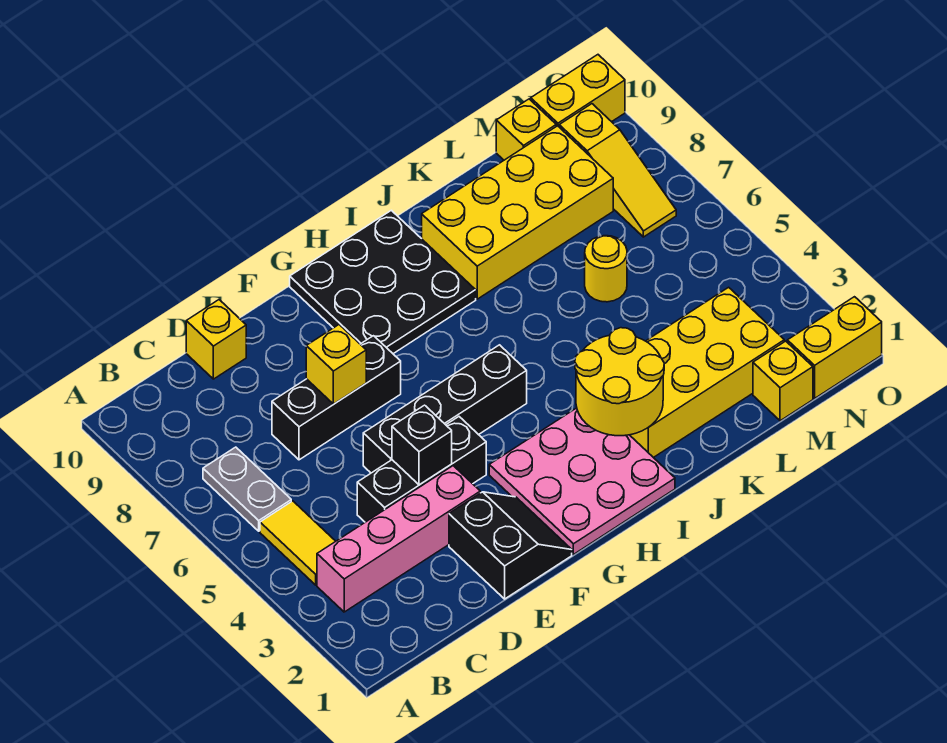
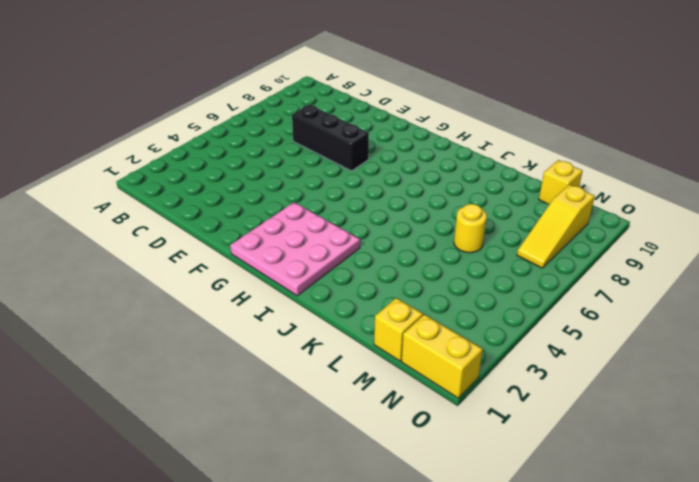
none -> pink brick B3:E3 level 1
none -> yellow tile B4:B5 level 1
none -> grey plate B6:B7 level 1

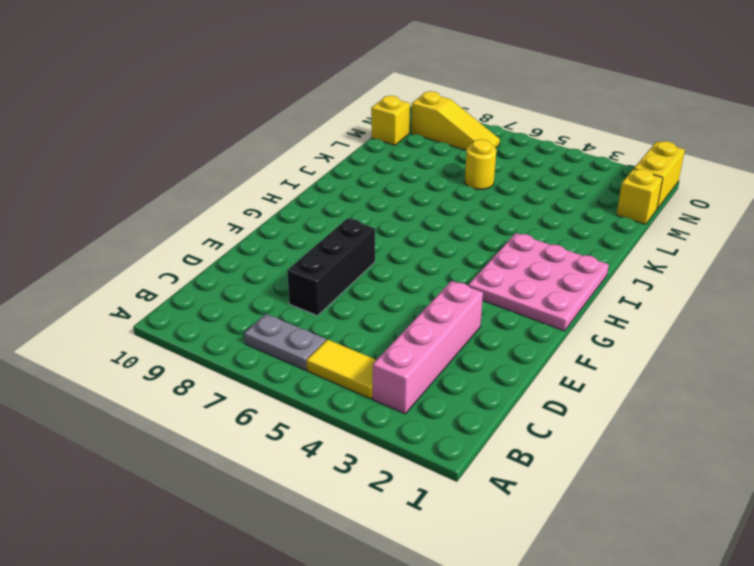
none -> black brick D4:F4 level 1
none -> yellow brick D10 level 1
none -> black slope E1:F2 level 1 top E

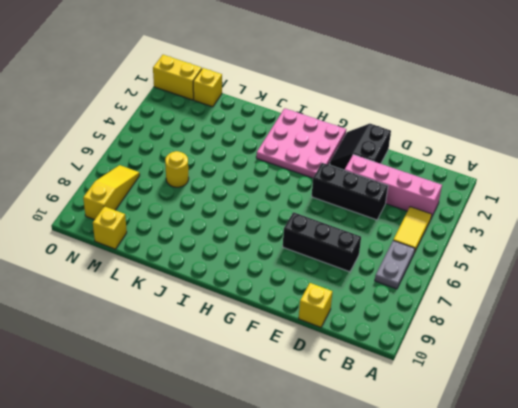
none -> black brick E5:H5 level 1
none -> black plate G8:I10 level 1
none -> yellow brick J2:M3 level 1

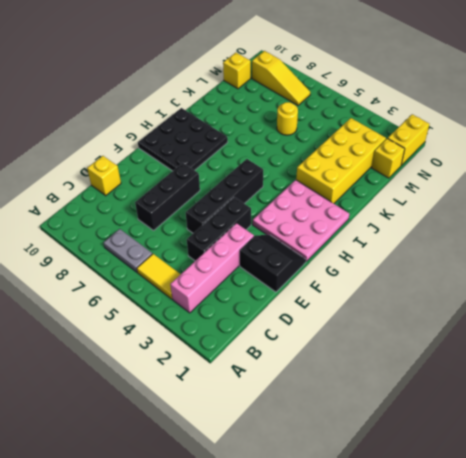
none -> yellow brick J8:M9 level 1
none -> yellow brick N10:O10 level 1
none -> black brick E4 level 2

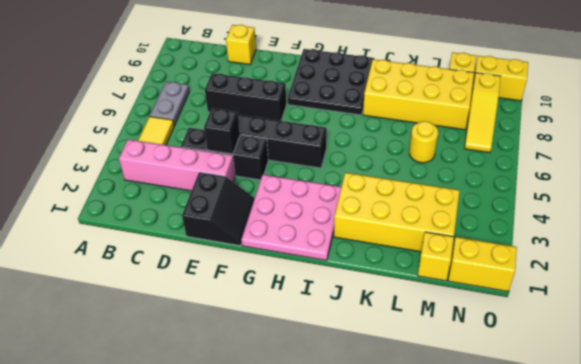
none -> yellow brick E7 level 2
none -> yellow round brick I2:J3 level 2

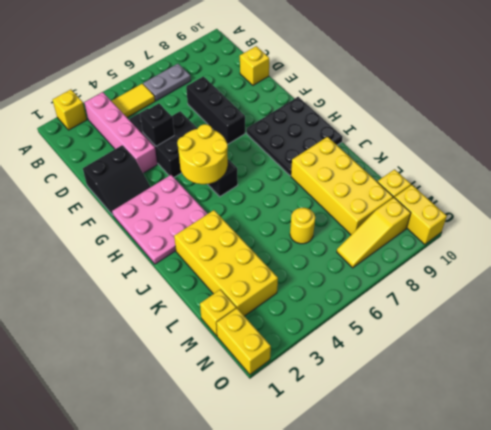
yellow brick A2 level 1 -> yellow brick E7 level 2
yellow round brick G4:H5 level 2 -> yellow round brick I2:J3 level 2

